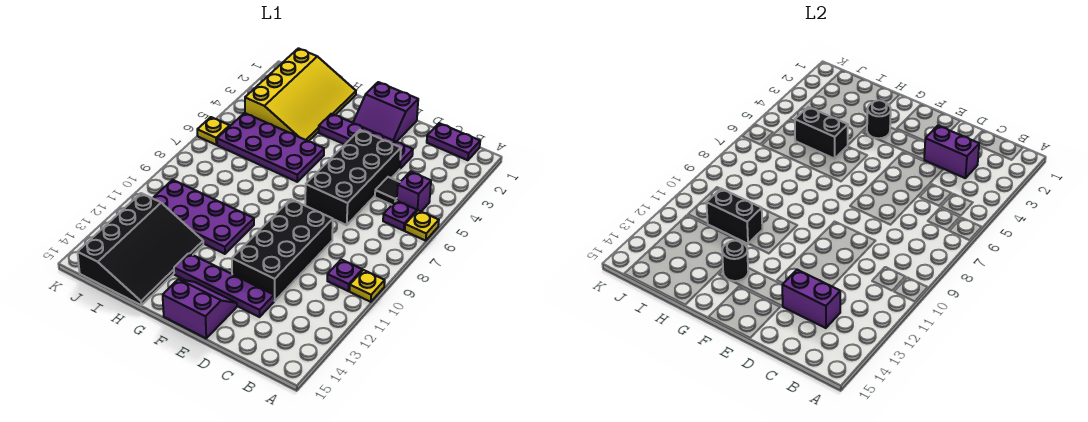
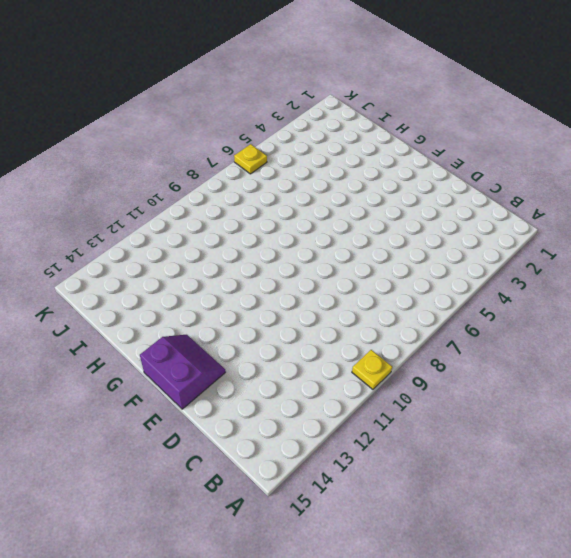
none -> yellow plate A6 level 1
none -> purple plate B1:C1 level 1
none -> purple brick B5 level 1

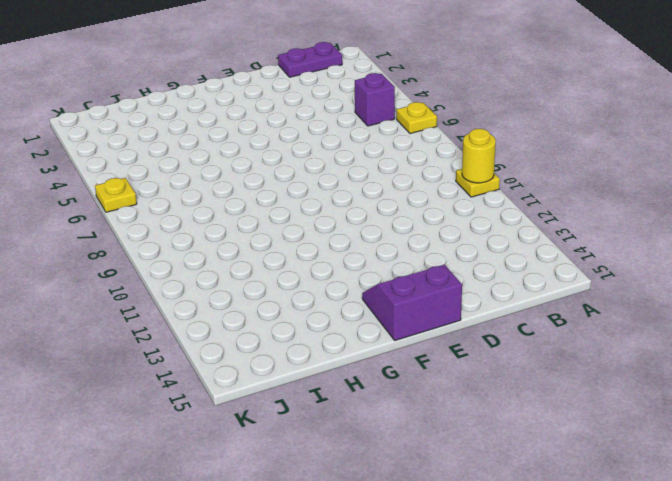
yellow round brick A10 level 2 -> none
none -> purple plate B6 level 1
none -> purple plate B10 level 1
none -> black tile C5 level 1

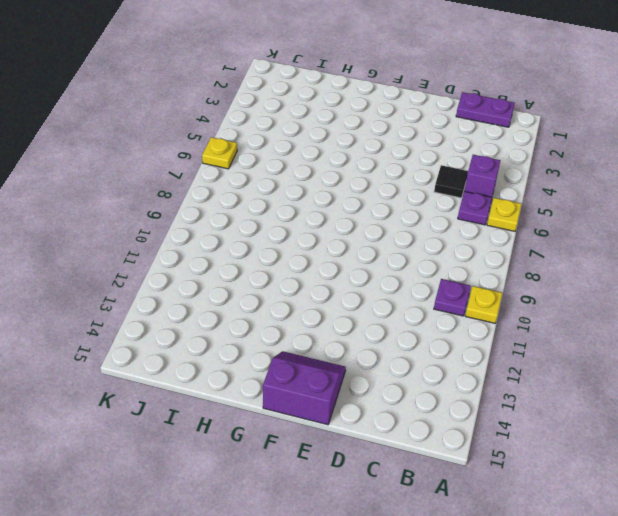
none -> purple plate D3:G3 level 1
none -> black brick D4:E7 level 1
none -> black brick D9:E12 level 1

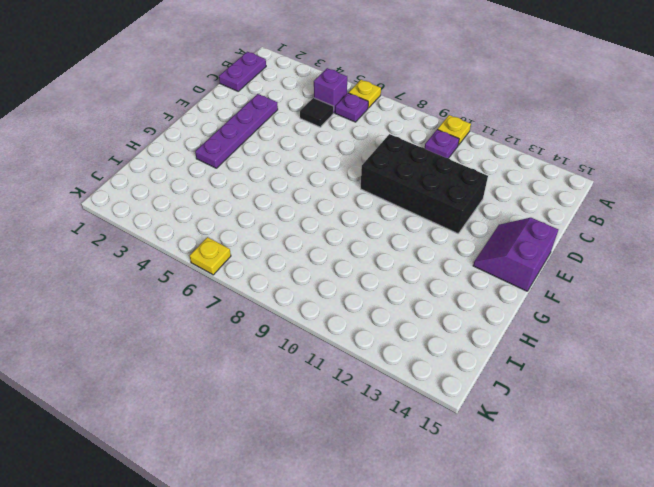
none -> black brick D4:E7 level 1
none -> purple plate D13:G13 level 1
none -> purple slope E1:F2 level 1 top 1

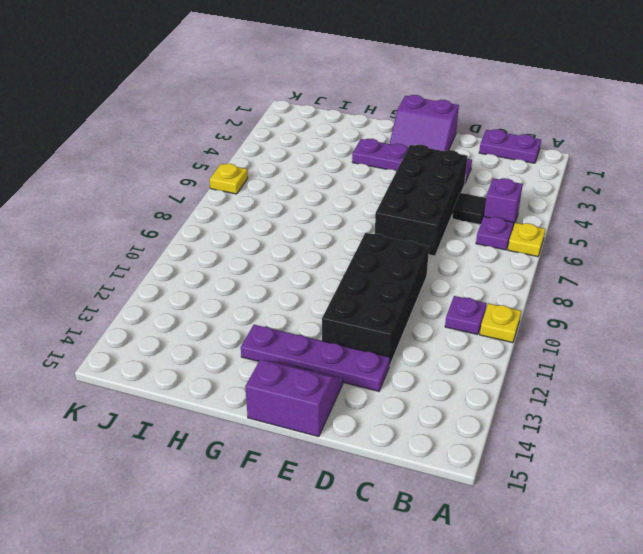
none -> purple plate G5:J6 level 1
none -> purple plate G10:J11 level 1
none -> yellow slope H1:J4 level 1 top J

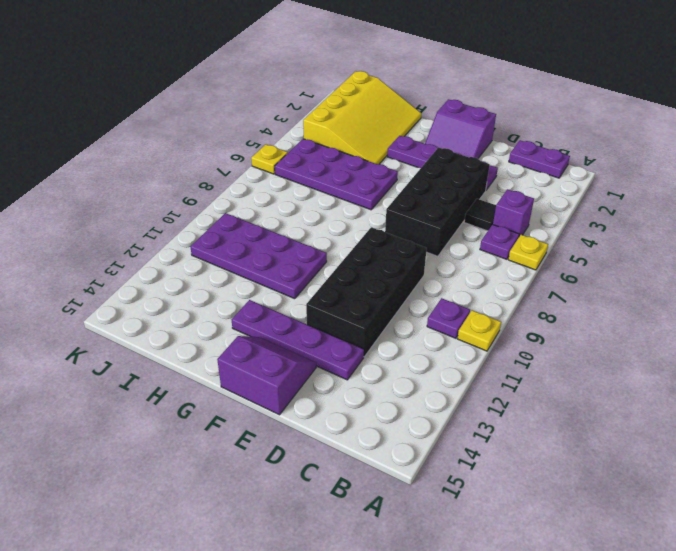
none -> black slope H12:J15 level 1 top J
none -> purple brick C3:D3 level 2
none -> purple brick C13:D13 level 2

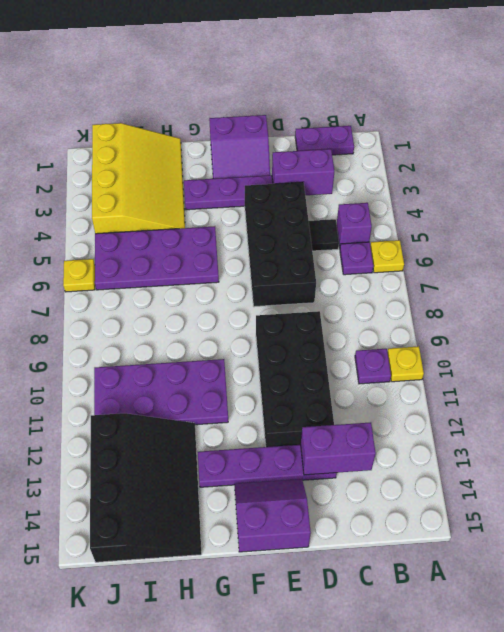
none -> black round brick G3 level 2
none -> black round brick G13 level 2
none -> black brick H5:I5 level 2

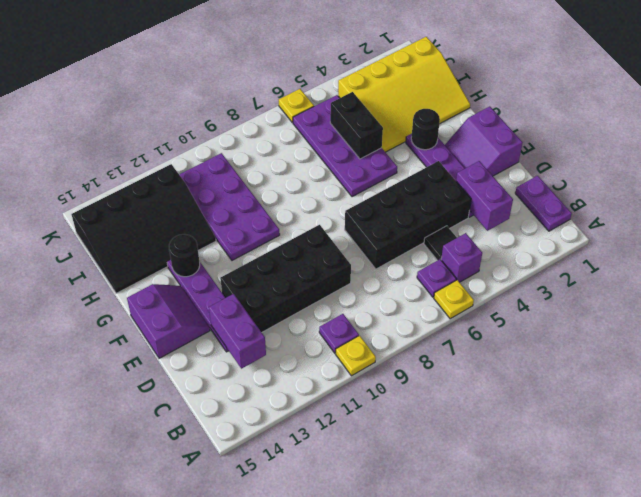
none -> black brick H11:I11 level 2

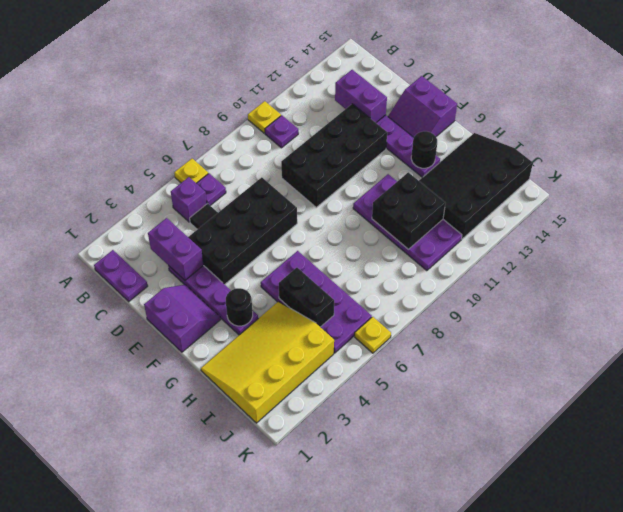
black brick H10:I11 level 2 -> black brick H11:I11 level 2

